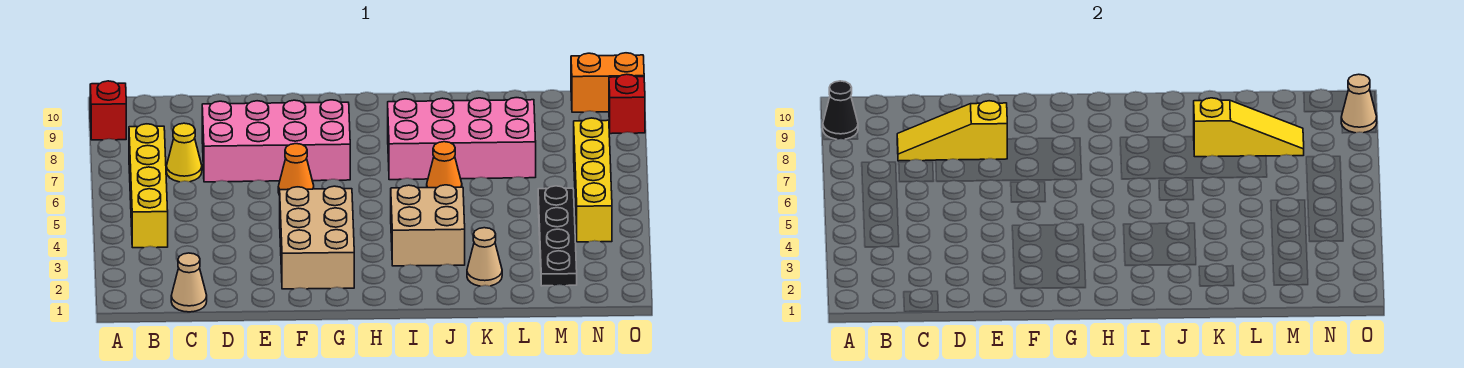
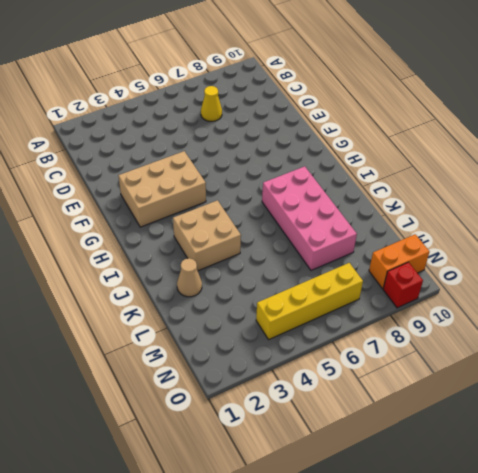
orange brick N9:N10 level 1 -> orange brick N10:O10 level 1
none -> red brick A9 level 1
none -> yellow brick B4:B7 level 1
none -> tan cone C1 level 1

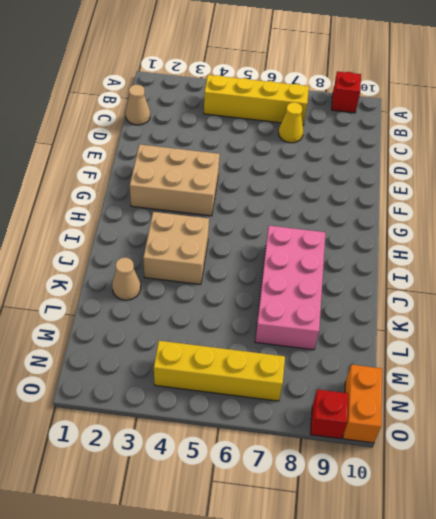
none -> pink brick D7:G8 level 1
none -> orange cone F6 level 1
none -> orange cone J6 level 1

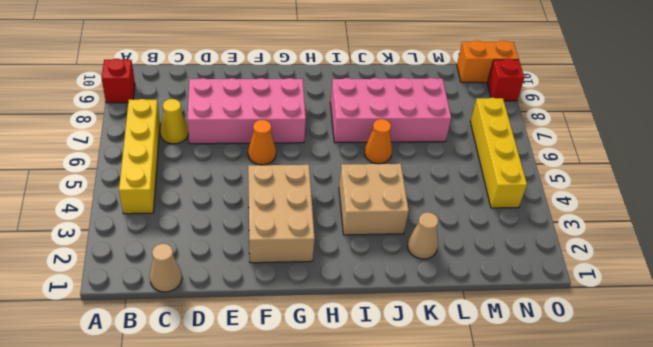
none -> black plate M2:M5 level 1
none -> black cone A9 level 2
none -> yellow slope C8:E8 level 2 top E

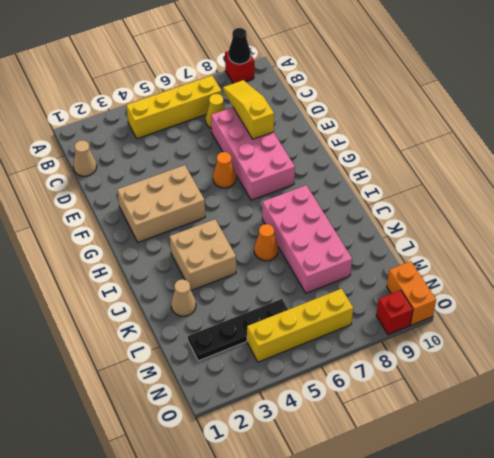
none -> yellow slope K8:M8 level 2 top K
none -> tan cone O9 level 2

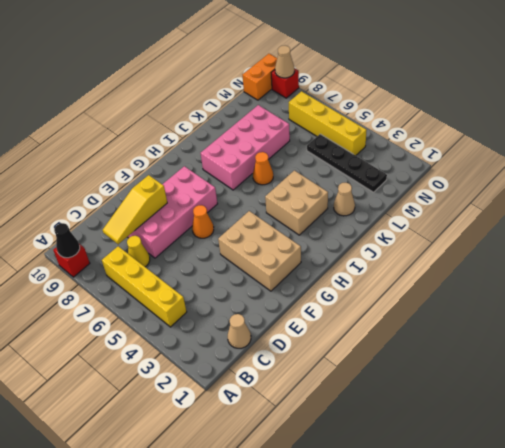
none -> yellow slope K8:M8 level 2 top K

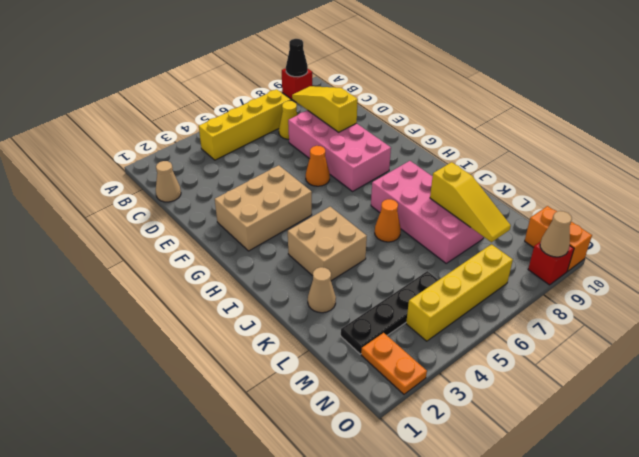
orange plate N2:O2 level 1 -> none

